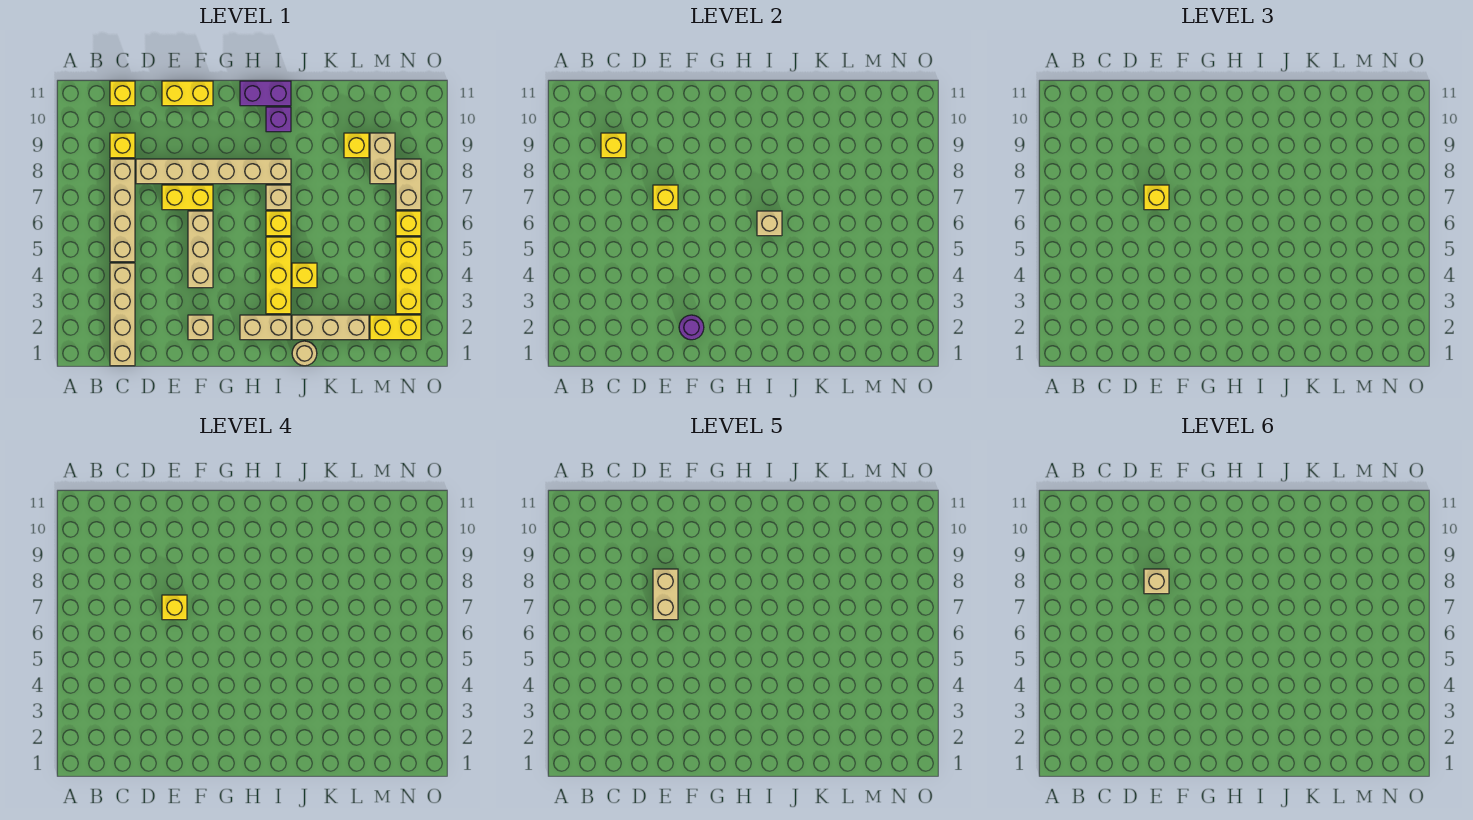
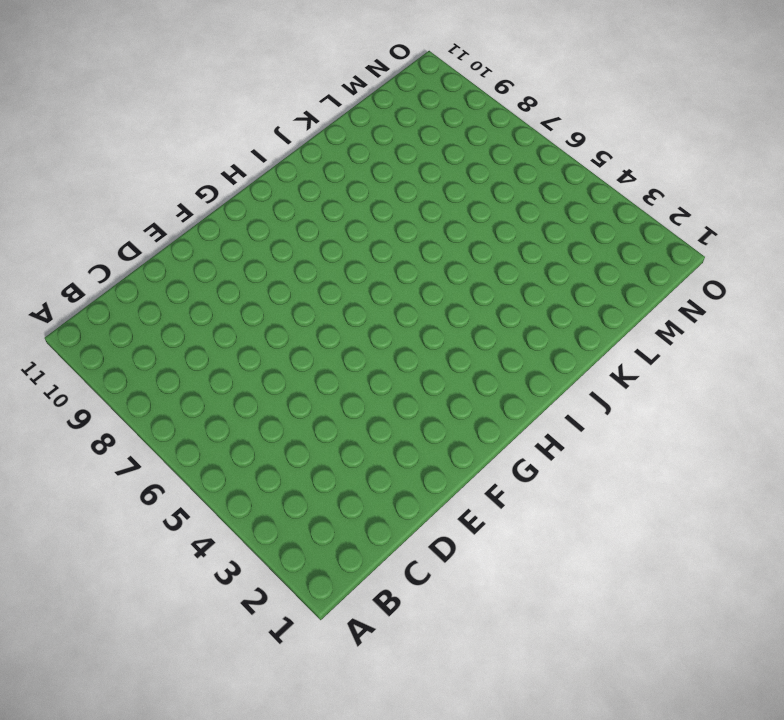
none -> tan brick C1:C4 level 1
none -> tan brick C5:C8 level 1
none -> yellow brick C9 level 1
none -> yellow brick C11 level 1

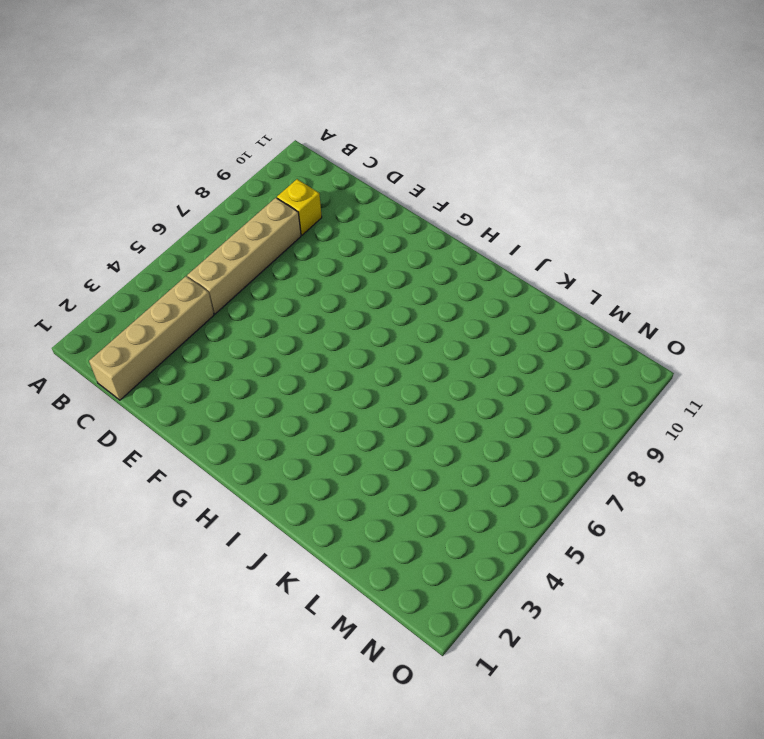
none -> yellow brick C11 level 1
none -> tan brick D8:I8 level 1
none -> yellow brick E7:F7 level 1
none -> yellow brick E11:F11 level 1

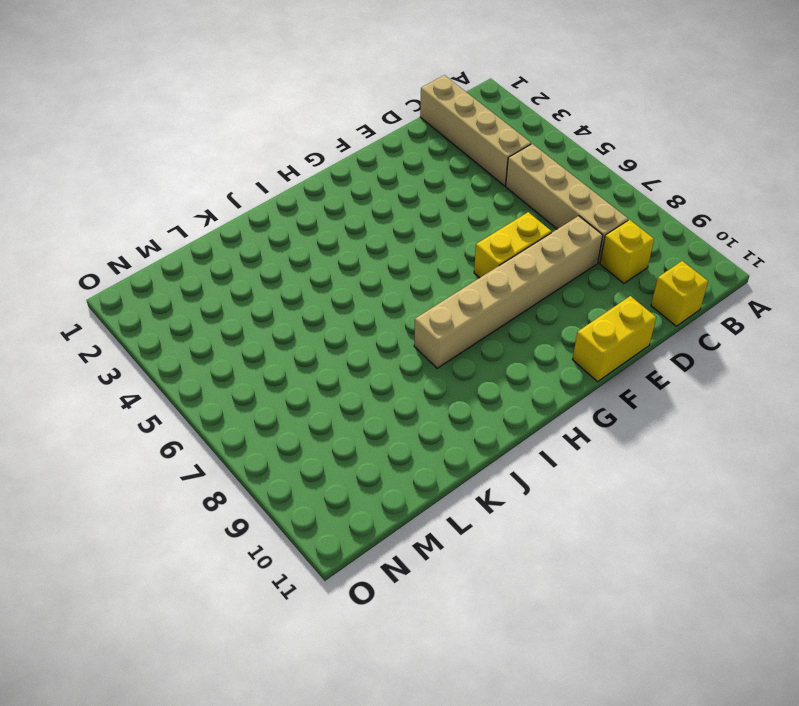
none -> tan brick F2 level 1
none -> tan brick F4:F6 level 1
none -> tan brick H2:I2 level 1
none -> purple brick H11:I11 level 1

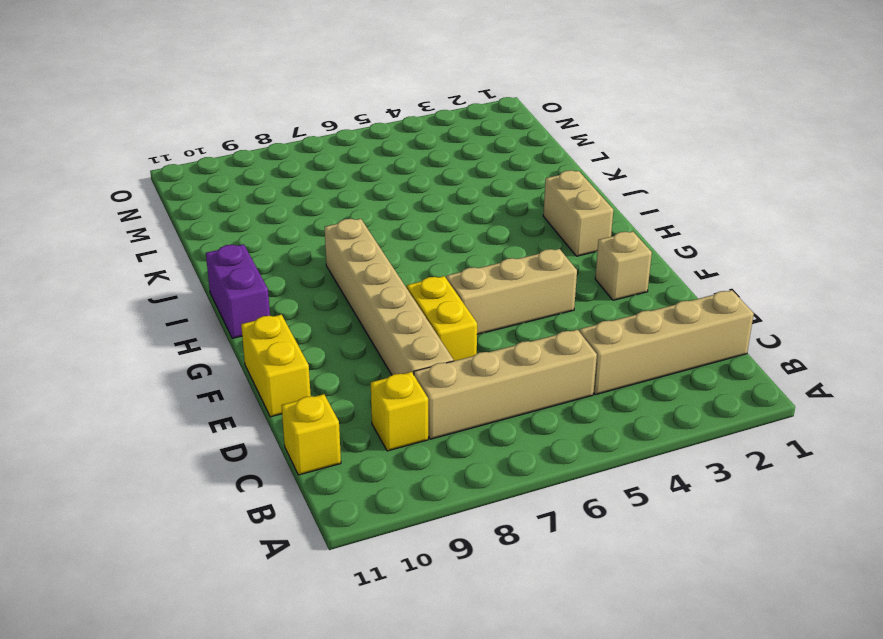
none -> yellow brick I3:I5 level 1
none -> yellow brick I6 level 1
none -> tan brick I7 level 1
none -> purple brick I10 level 1

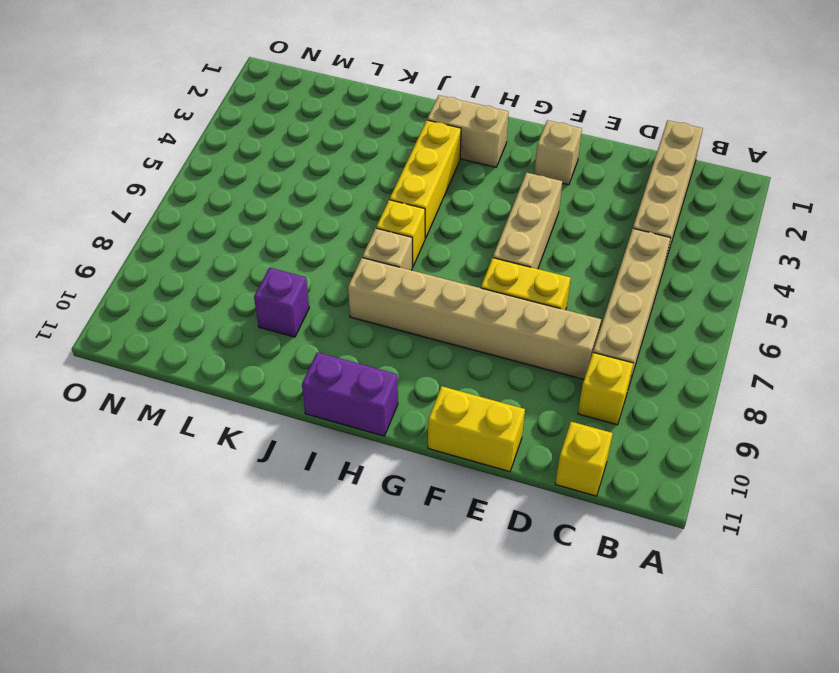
purple brick K9 level 1 -> purple brick I10 level 1
none -> tan round brick J1 level 1
none -> tan brick J2:L2 level 1
none -> yellow brick J4 level 1
none -> yellow brick L9 level 1

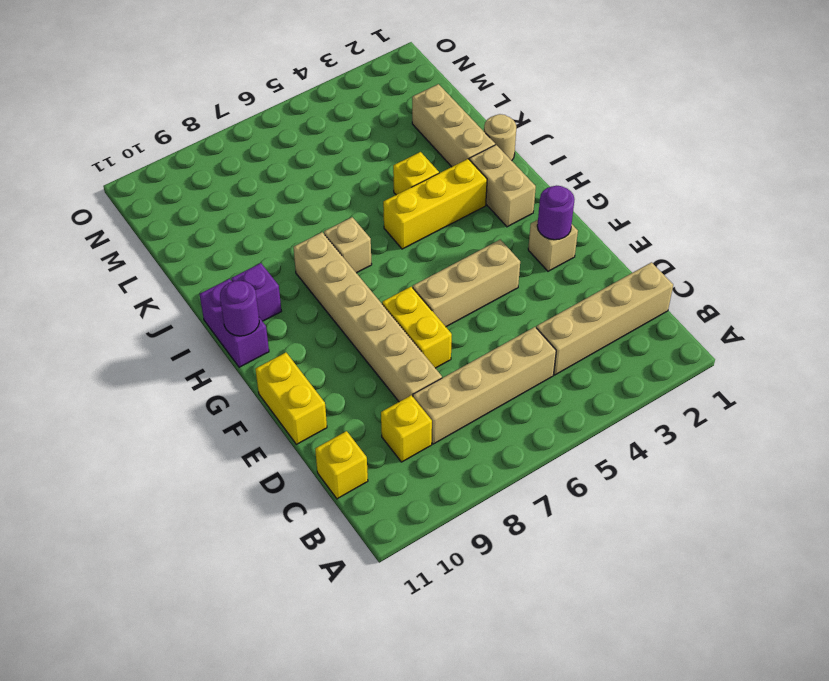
purple round brick H11 level 2 -> none
none -> yellow brick I6 level 1
none -> yellow brick L9 level 1
none -> yellow brick M2:N2 level 1
none -> tan brick M8:M9 level 1

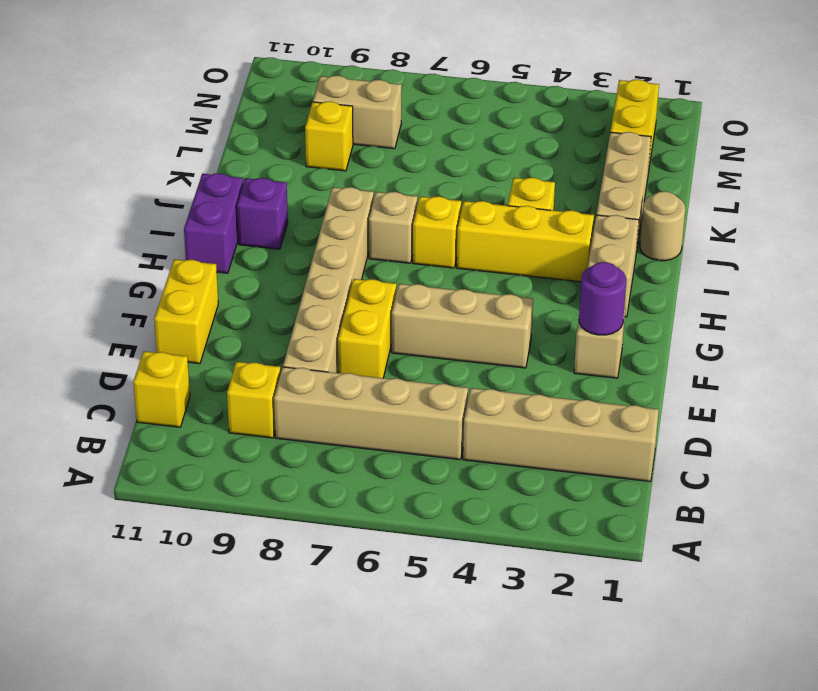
none -> yellow brick N3:N5 level 1
none -> yellow brick N6 level 1
none -> tan brick N7:N8 level 1
none -> yellow brick C9 level 2

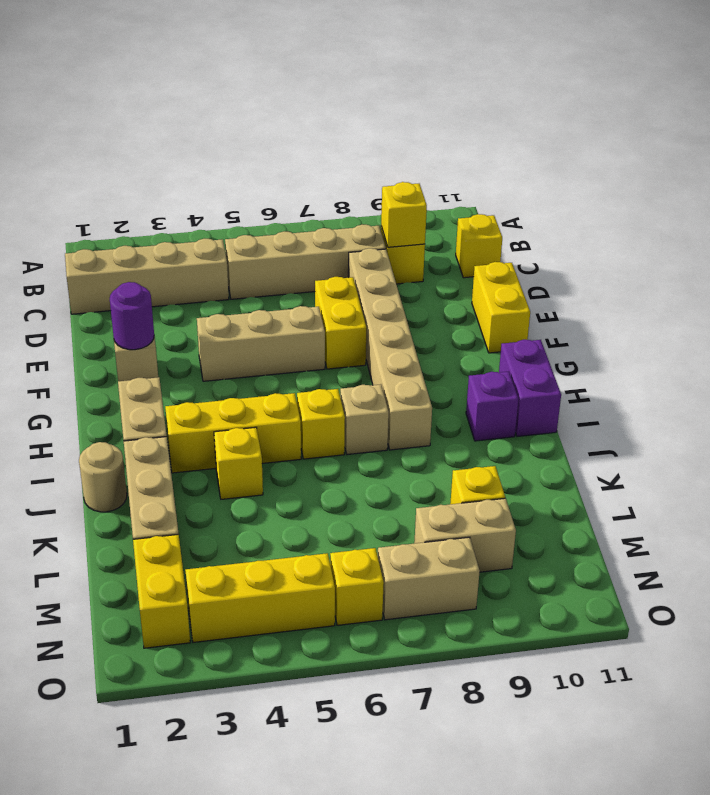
none -> yellow brick E7 level 2
none -> tan brick I6 level 2
none -> yellow brick E7 level 3
none -> yellow brick E7 level 4

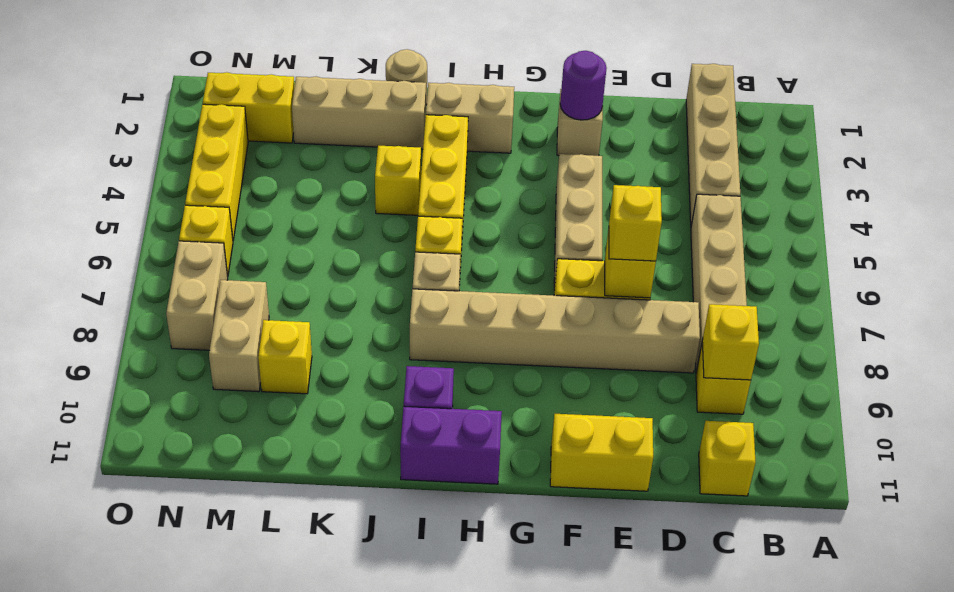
none -> tan brick I6 level 2
none -> yellow brick E7 level 4
none -> tan brick E7:E8 level 5
none -> tan brick E8 level 6

